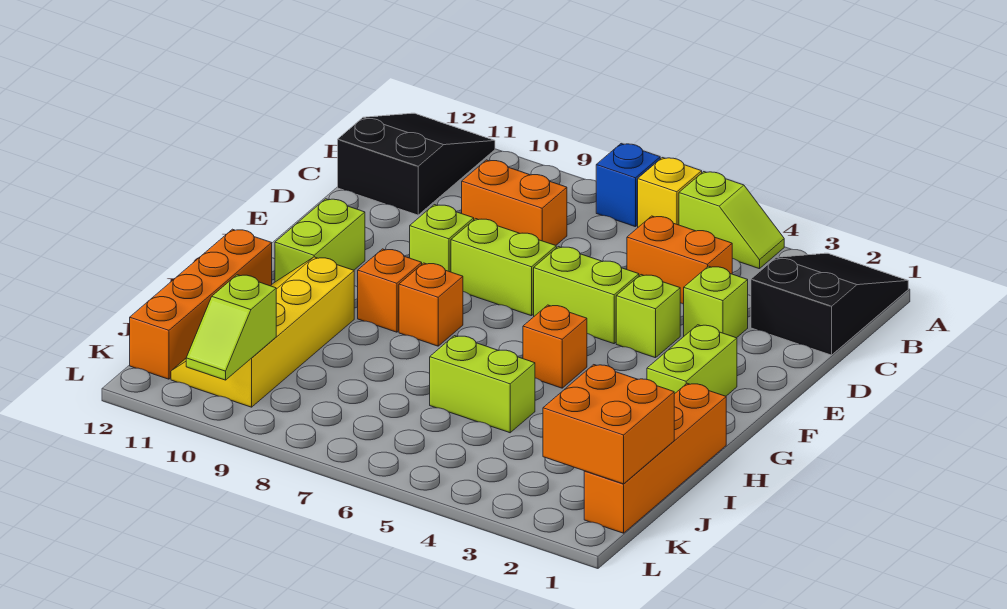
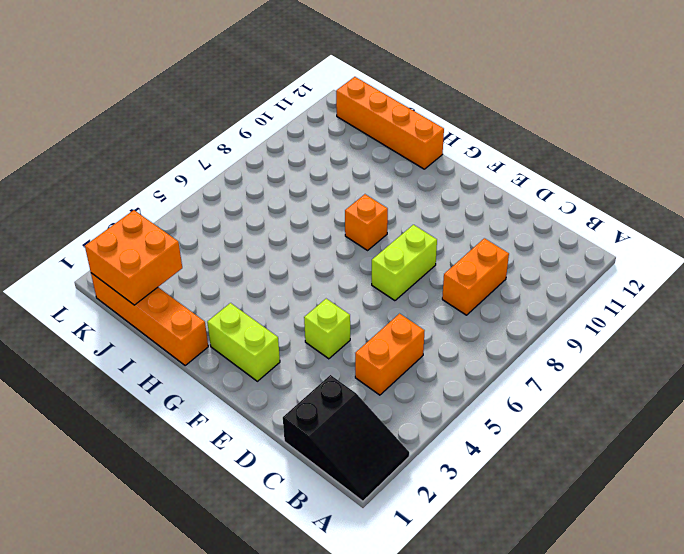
none -> lime slope A4:A5 level 1 top 5
none -> yellow brick A6 level 1
none -> blue brick A7 level 1

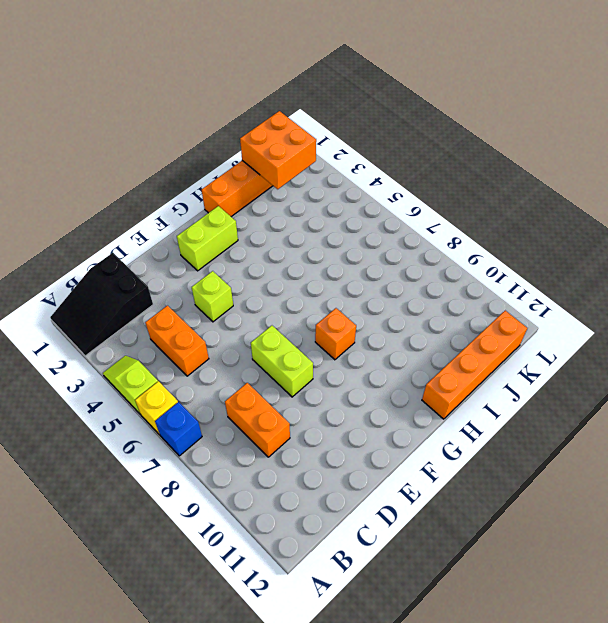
none -> black slope A11:C12 level 1 top C
none -> lime brick D3 level 1
none -> lime brick E5:E6 level 1

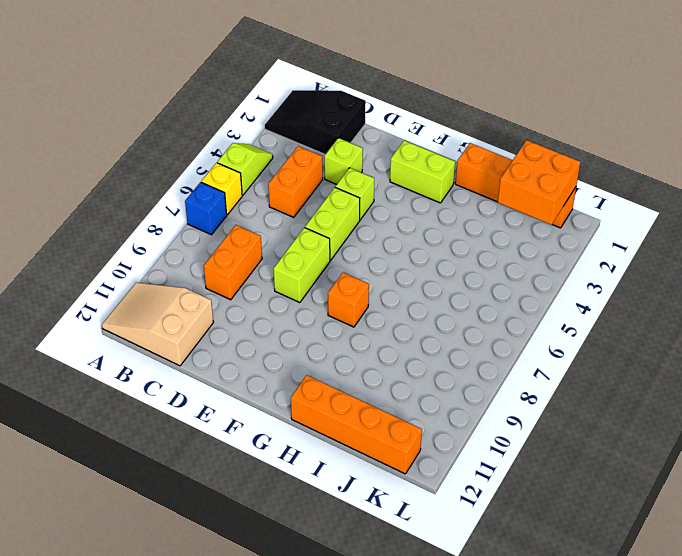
tan slope A11:C12 level 1 top C -> black slope A11:C12 level 1 top C
none -> lime brick E9 level 1
none -> lime brick F11:G11 level 1
none -> orange brick G5 level 1

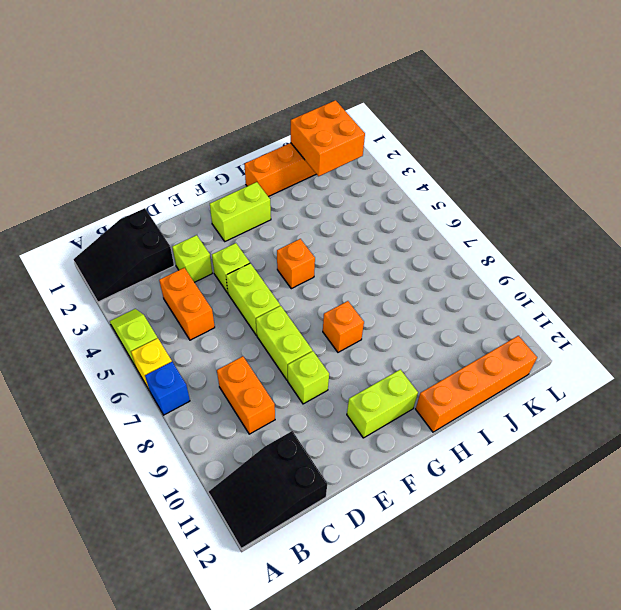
none -> orange brick G9 level 1
none -> yellow slope H10:K11 level 1 top 10
none -> lime brick I5:I6 level 1

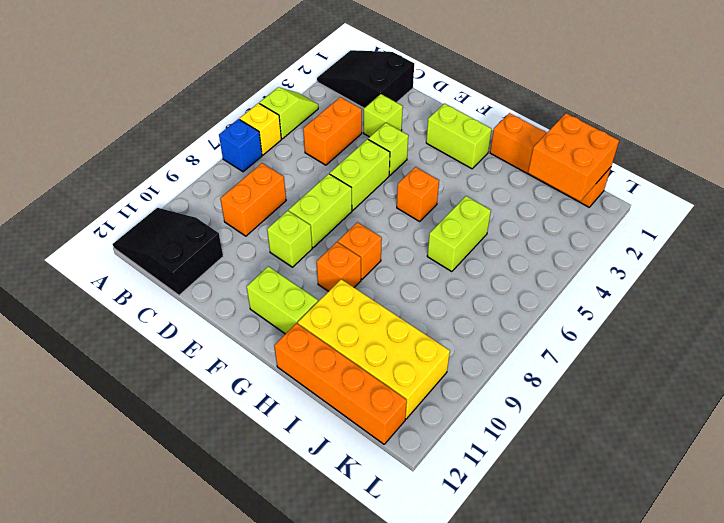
yellow brick H10:K11 level 1 -> yellow slope H10:K11 level 1 top 10
none -> lime slope K10:L10 level 2 top K

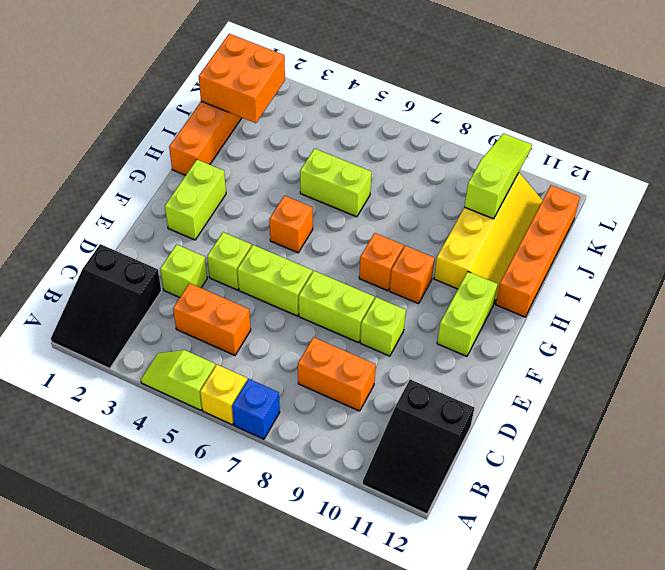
lime slope J10:L10 level 2 top J -> lime slope K10:L10 level 2 top K

